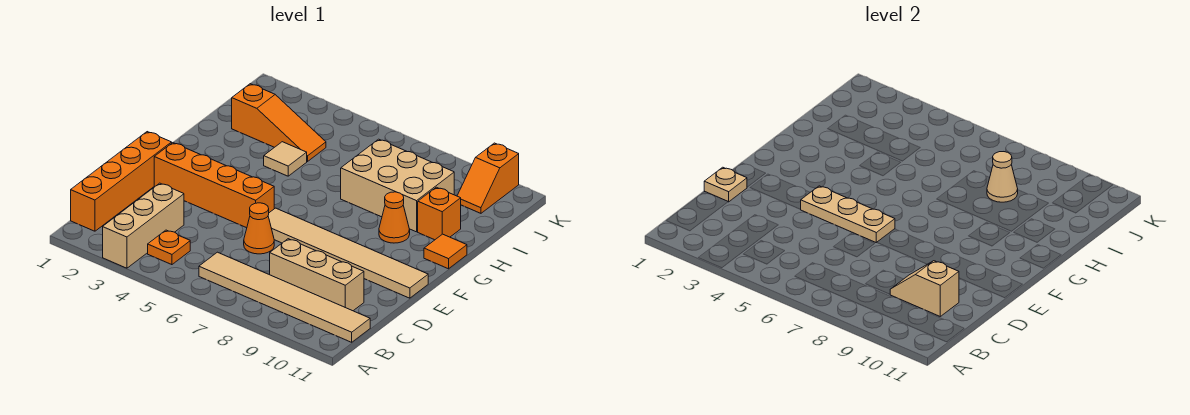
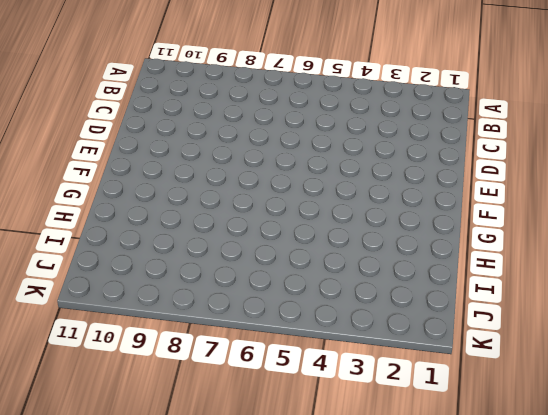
none -> tan brick A3:C3 level 1
none -> orange brick B1:E1 level 1
none -> orange plate B4 level 1

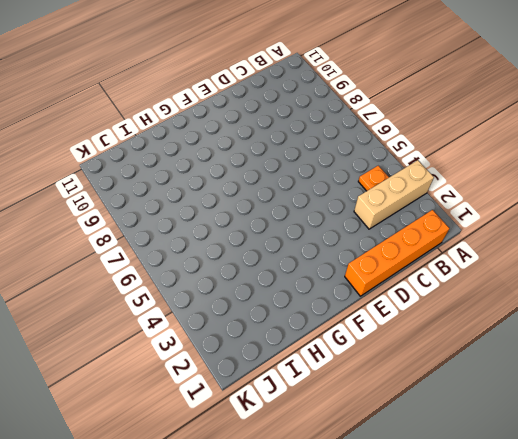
none -> tan tile B6:B11 level 1
none -> tan brick C8:C10 level 1
none -> orange cone D6 level 1

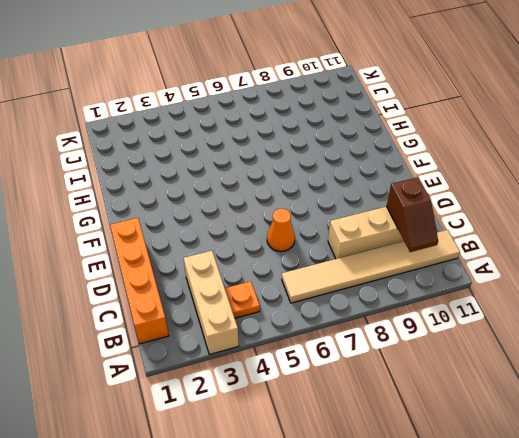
brown slope B10:C10 level 2 top C -> tan slope C9:C10 level 2 top 10
none -> orange brick E2:E5 level 1
none -> tan tile E6:E11 level 1
none -> orange cone G9 level 1

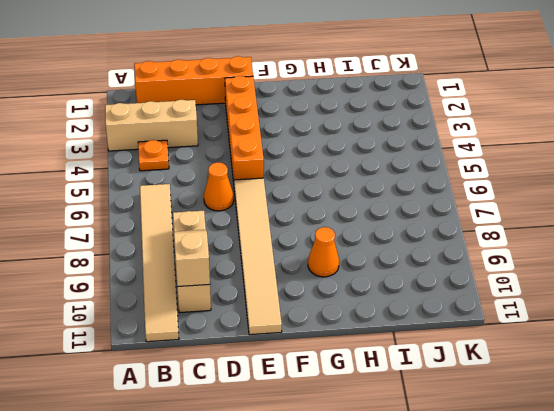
none -> orange tile G11 level 1
none -> tan tile H4 level 1
none -> tan brick H7:I9 level 1

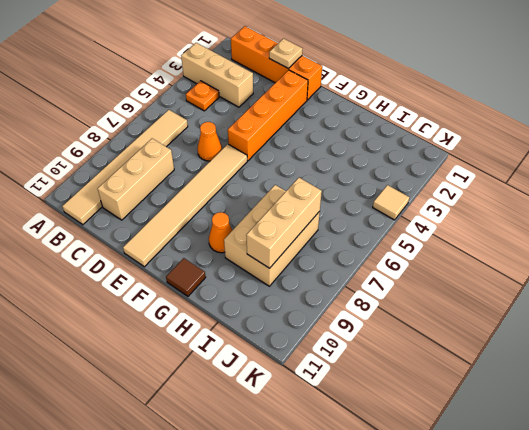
brown tile G11 level 1 -> orange tile G11 level 1
tan brick I7:I9 level 2 -> tan cone I8 level 2
tan tile K4 level 1 -> tan tile H4 level 1
none -> orange brick H10 level 1
none -> orange slope I2:I4 level 1 top 2
none -> orange slope J10:K10 level 1 top K

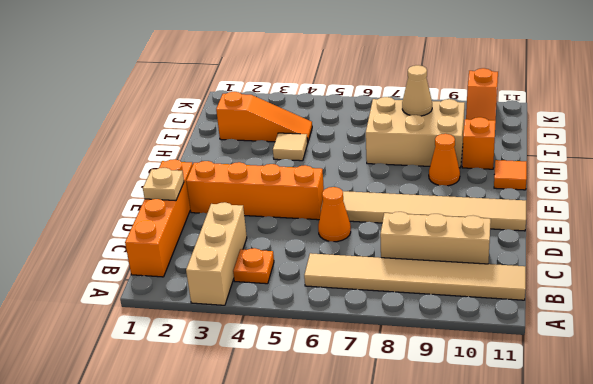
none -> tan slope C9:C10 level 2 top 10
none -> tan plate E4:E6 level 2

